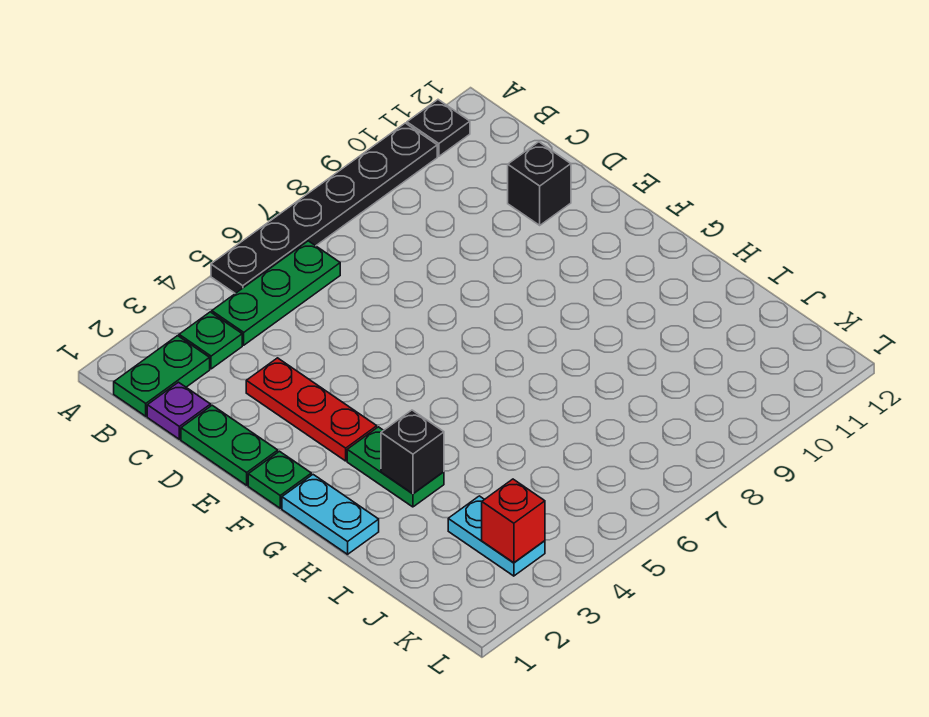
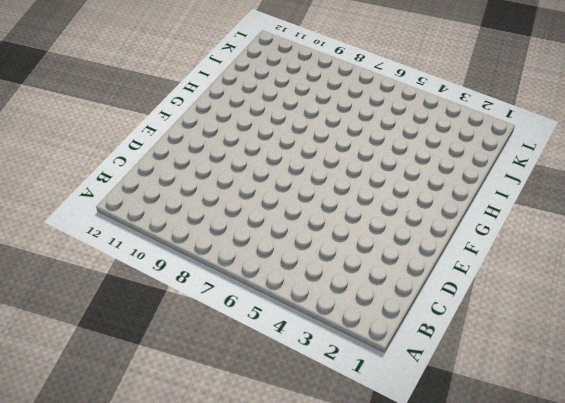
none -> black plate A5:A10 level 1
none -> black plate A11 level 1
none -> green plate B1:B2 level 1

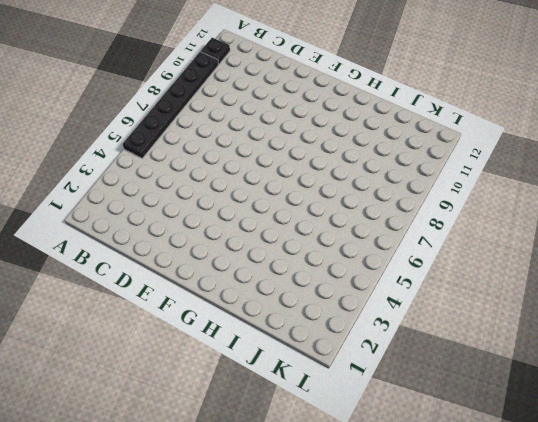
none -> green plate B1:B2 level 1
none -> green plate B3 level 1
none -> green plate B4:B6 level 1

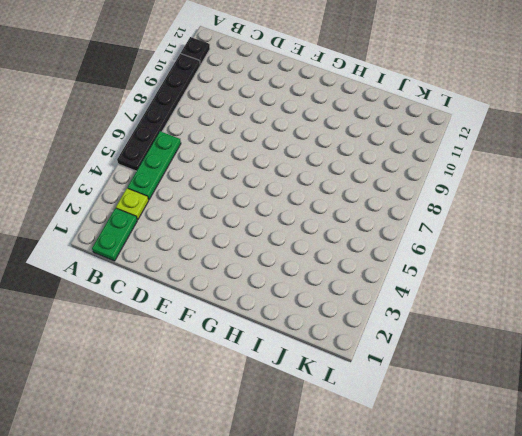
lime plate B3 level 1 -> green plate B3 level 1
none -> purple plate C1 level 1
none -> green plate D1:E1 level 1
none -> red plate D3:F3 level 1

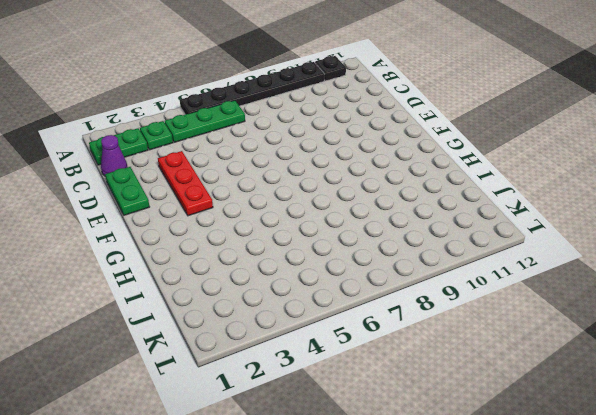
purple cone C1 level 1 -> purple plate C1 level 1
none -> black brick D11 level 1
none -> green plate F1 level 1
none -> cyan plate G1:H1 level 1

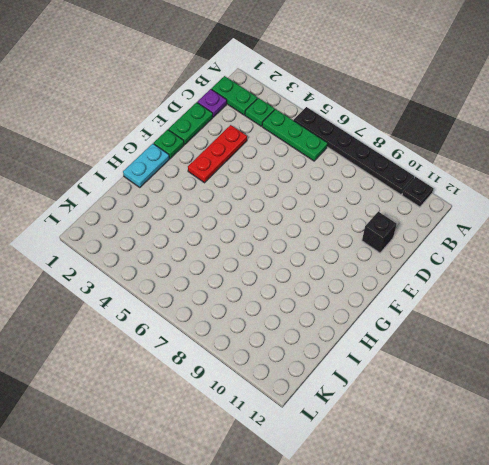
none -> green plate G3:H3 level 1
none -> cyan plate J3:K3 level 1
none -> black brick H3 level 2

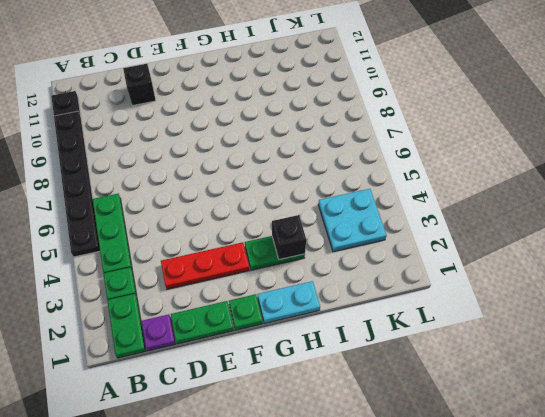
cyan plate J3:K4 level 1 -> cyan plate J3:K3 level 1
none -> red brick K3 level 2

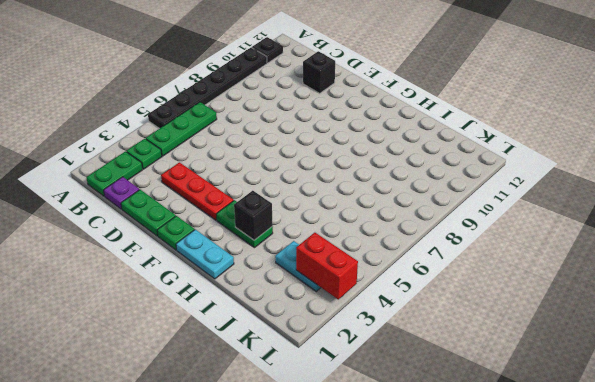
red brick K3:L3 level 2 -> red brick K3 level 2

